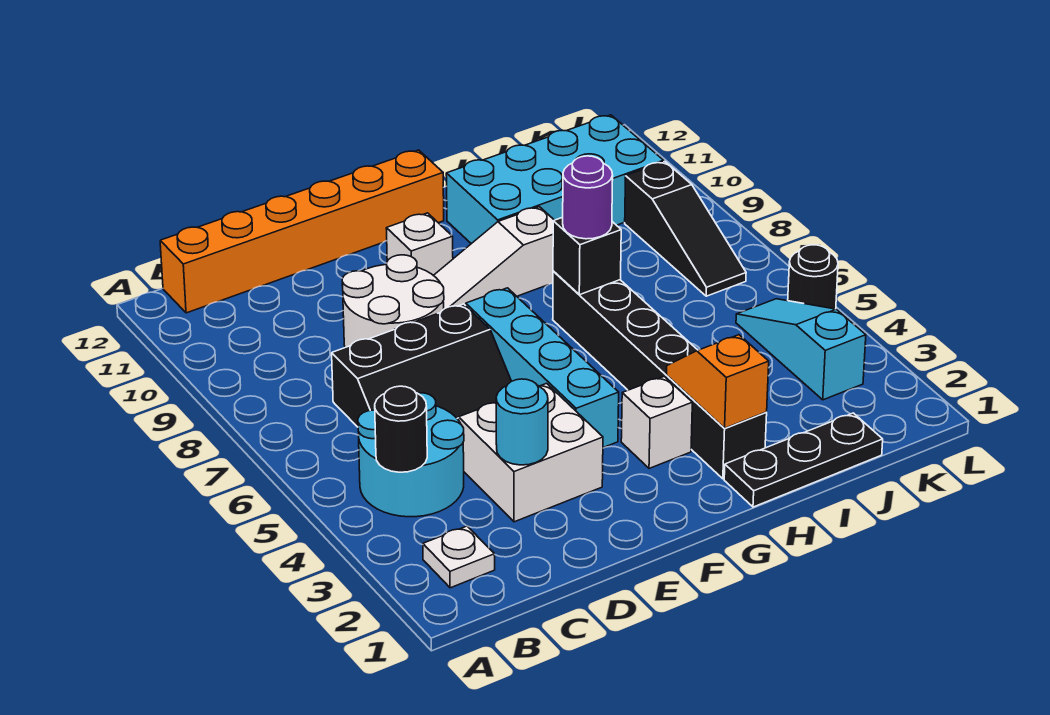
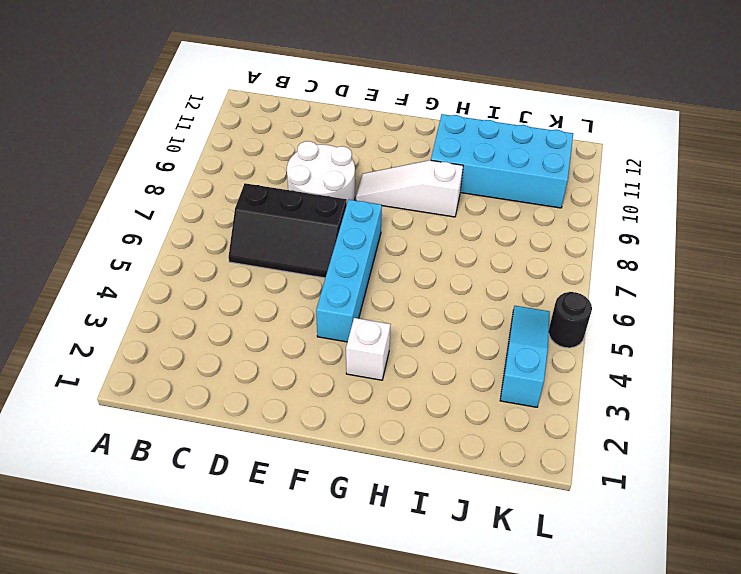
none -> white plate B2 level 1
none -> cyan round brick B4:C5 level 1
none -> orange brick B12:G12 level 1

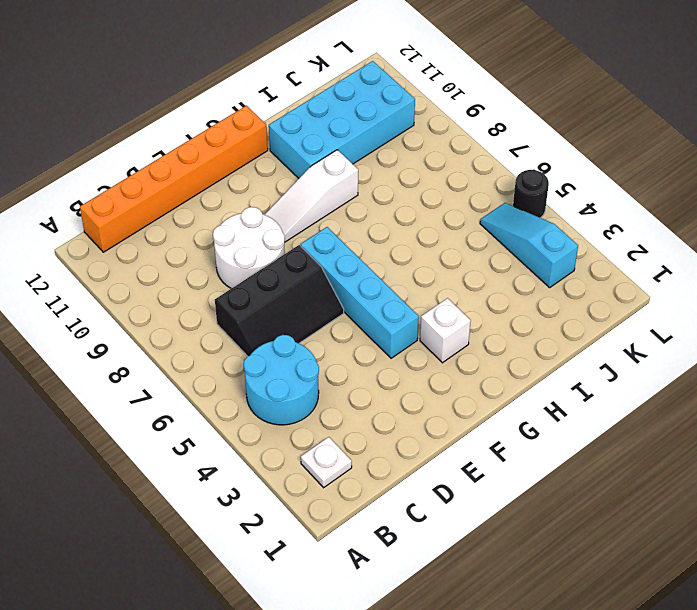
none -> white brick D3:E4 level 1
none -> white brick F10 level 1
none -> black plate H1:J1 level 1

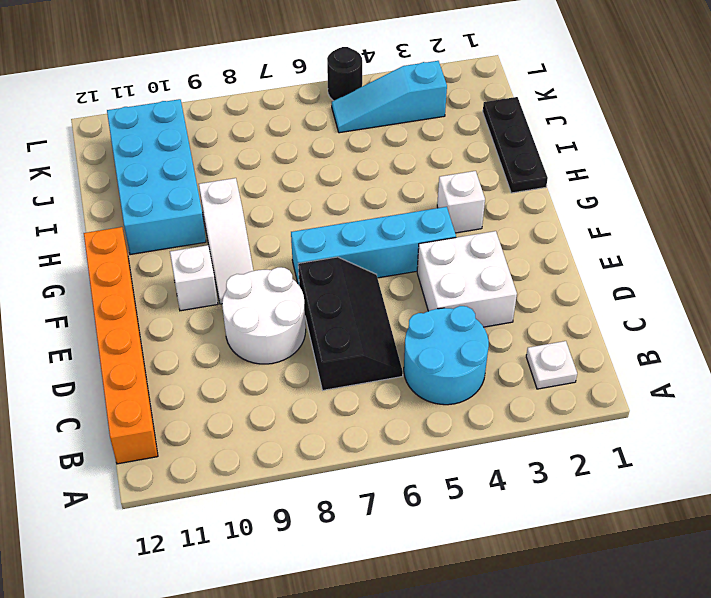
none -> black brick H2:H7 level 1
none -> black slope K7:K9 level 1 top 9
none -> black round brick B4 level 2

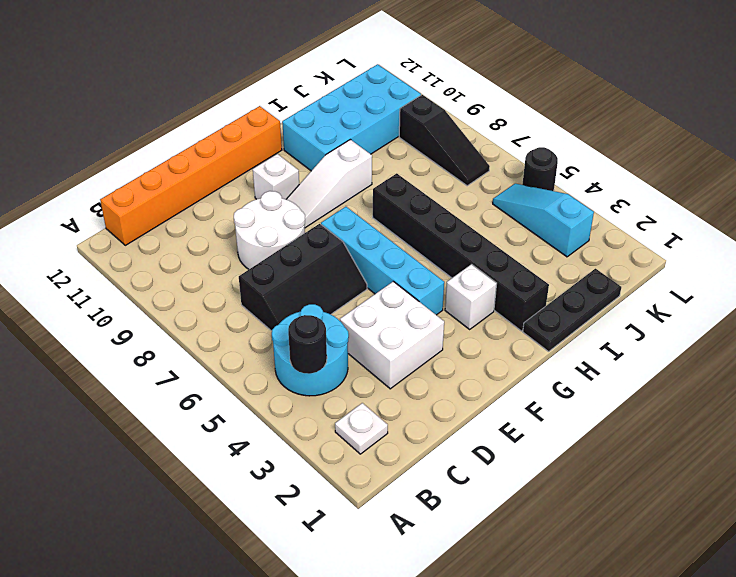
none -> cyan round brick D3 level 2
none -> orange slope H2:H3 level 2 top 2
none -> black brick H7 level 2

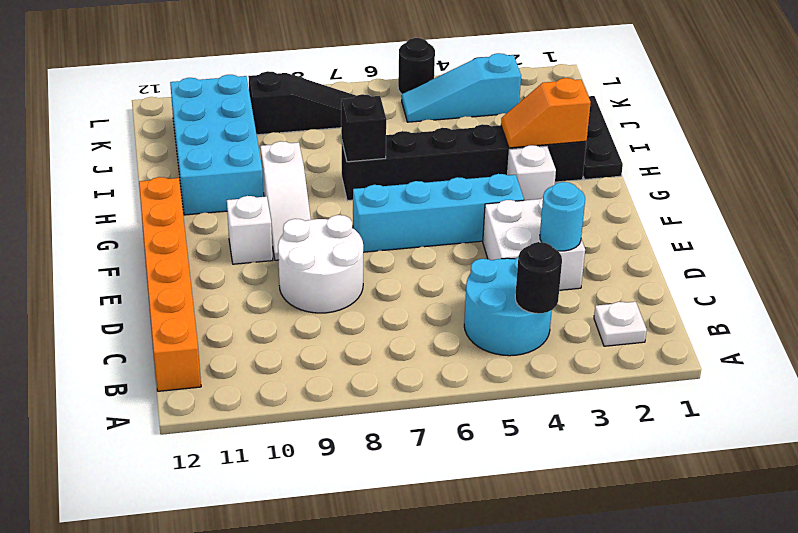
none -> black slope C6:E7 level 1 top 7
none -> purple round brick H7 level 3

